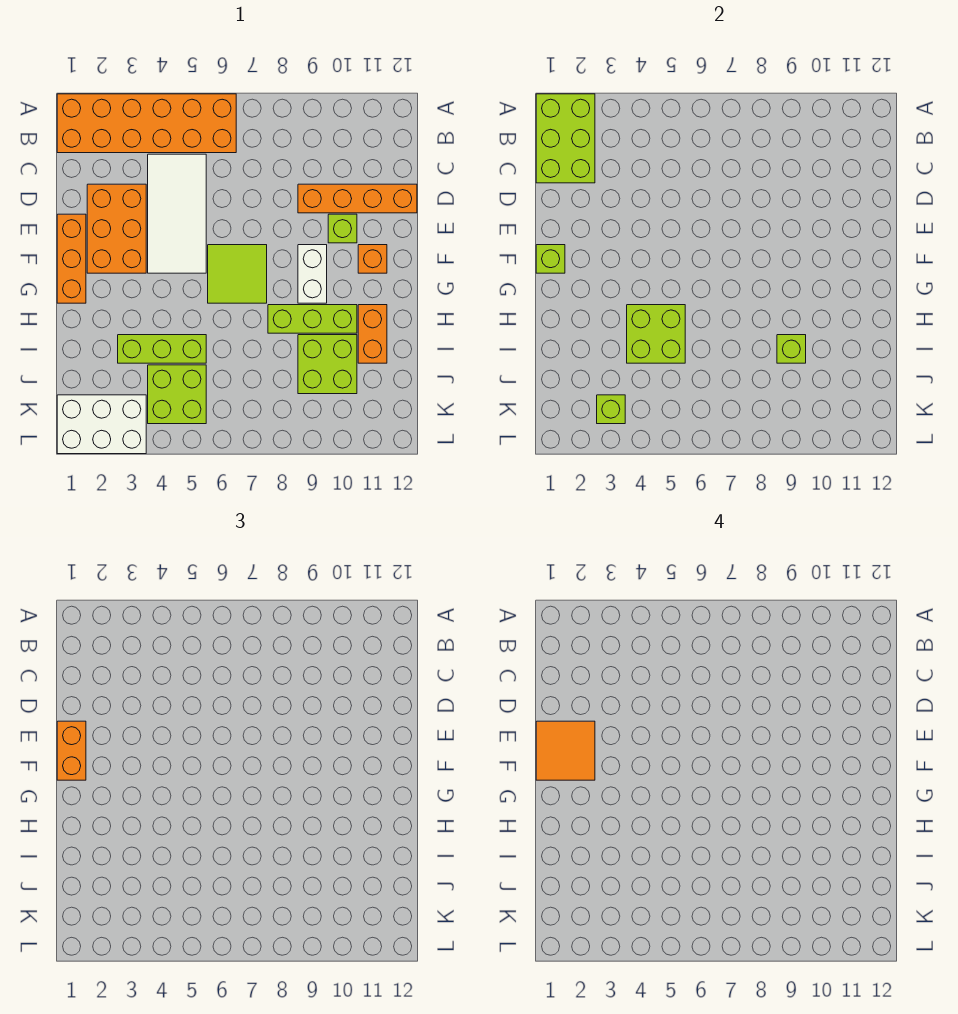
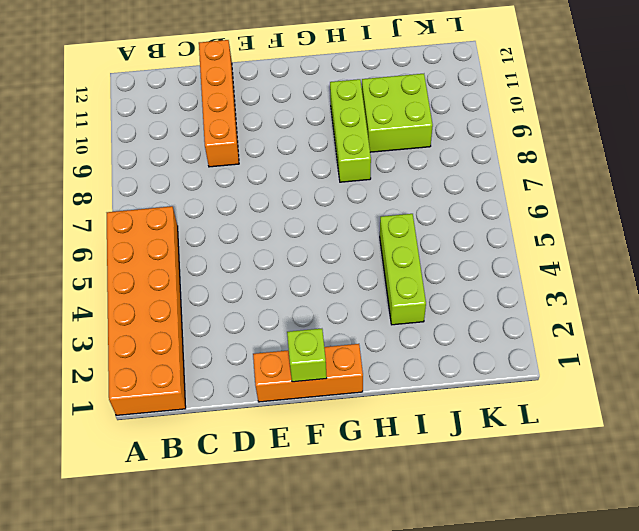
none -> white tile C4:F5 level 1
none -> orange brick D2:F3 level 1
none -> lime brick E10 level 1

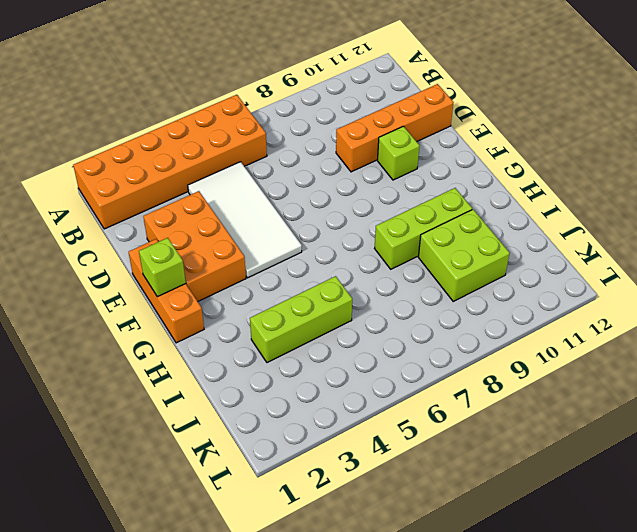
none -> lime tile F6:G7 level 1
none -> white brick F9:G9 level 1
none -> orange brick F11 level 1

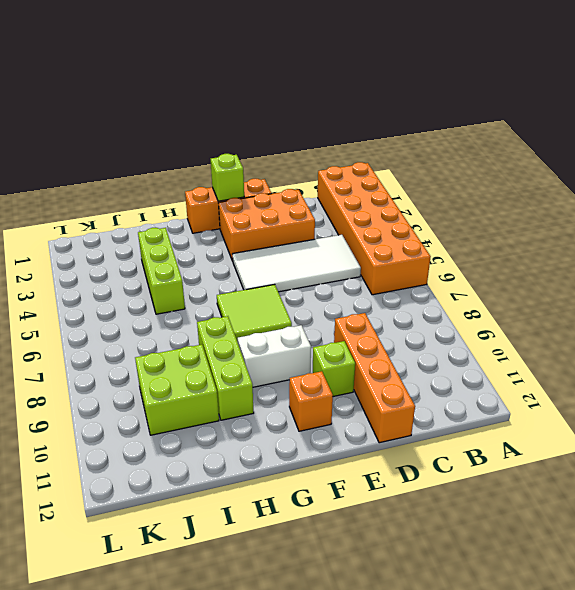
none -> orange brick H11:I11 level 1
none -> lime brick J4:K5 level 1
none -> white brick K1:L3 level 1

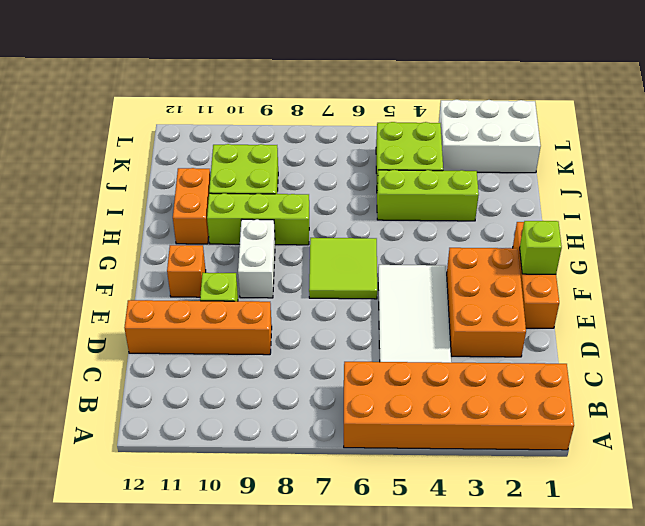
none -> lime brick A1:C2 level 2
none -> lime brick H4:I5 level 2
none -> lime brick I9 level 2

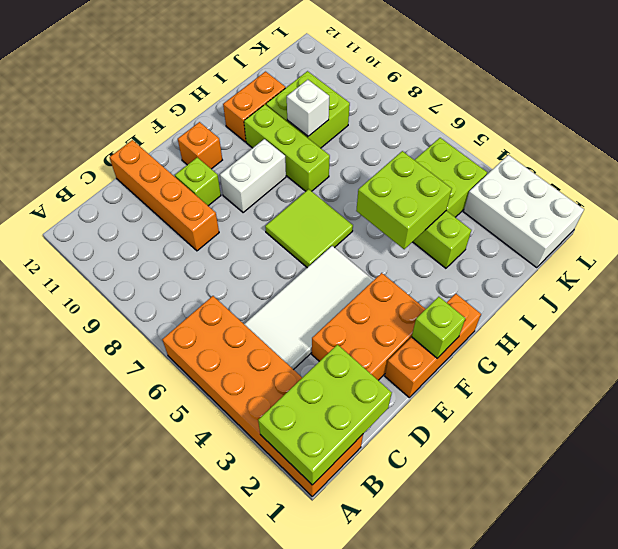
white brick I9 level 2 -> lime brick I9 level 2
none -> lime brick K3 level 2
none -> orange brick E1:F1 level 3
none -> orange tile E1:F2 level 4

